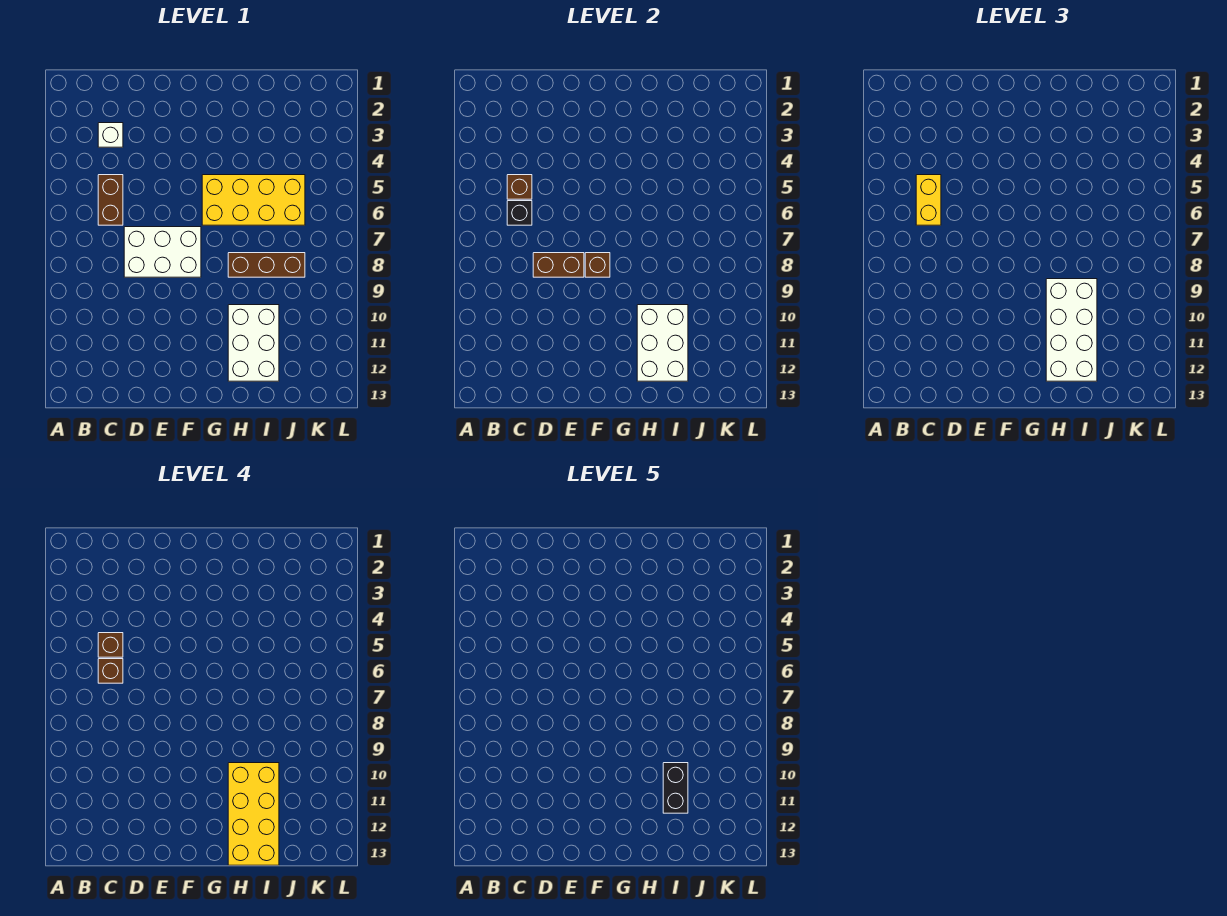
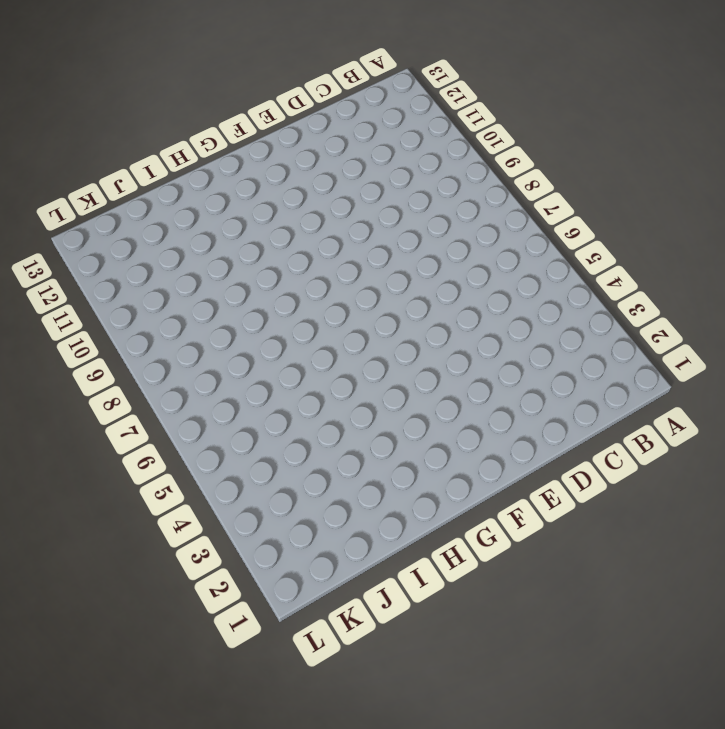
none -> white brick C3 level 1
none -> brown brick C5:C6 level 1
none -> white brick D7:F8 level 1

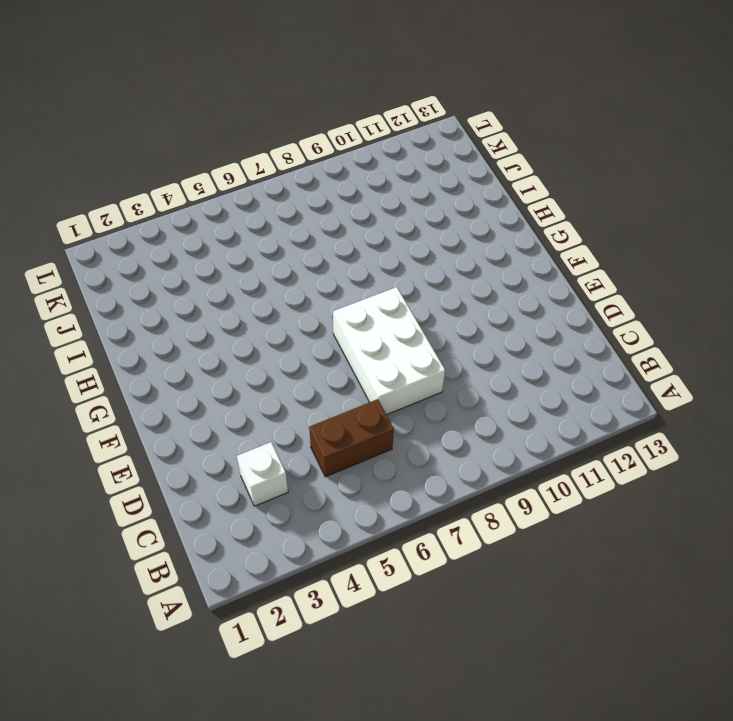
none -> yellow brick G5:J6 level 1
none -> brown brick H8:J8 level 1
none -> white brick H10:I12 level 1

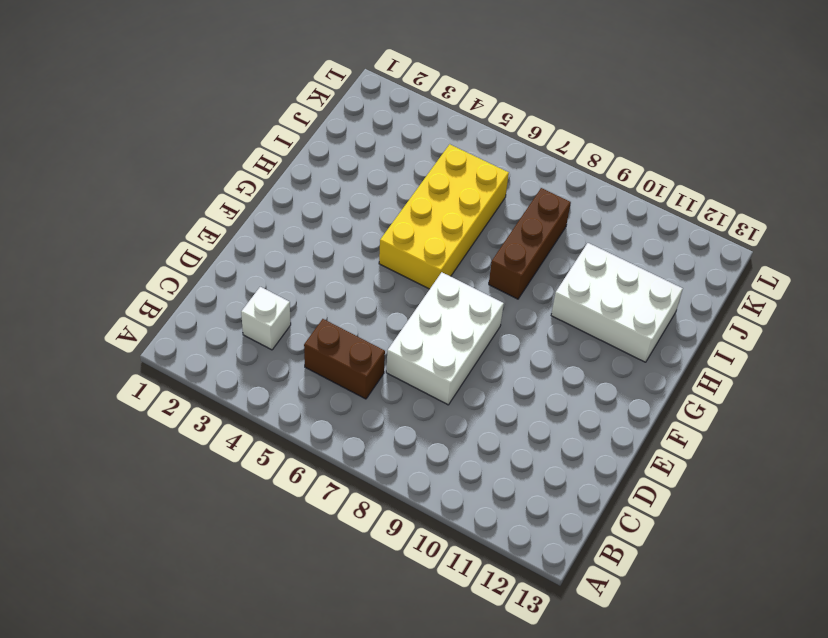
none -> brown brick C5 level 2
none -> black brick C6 level 2
none -> brown brick D8:E8 level 2

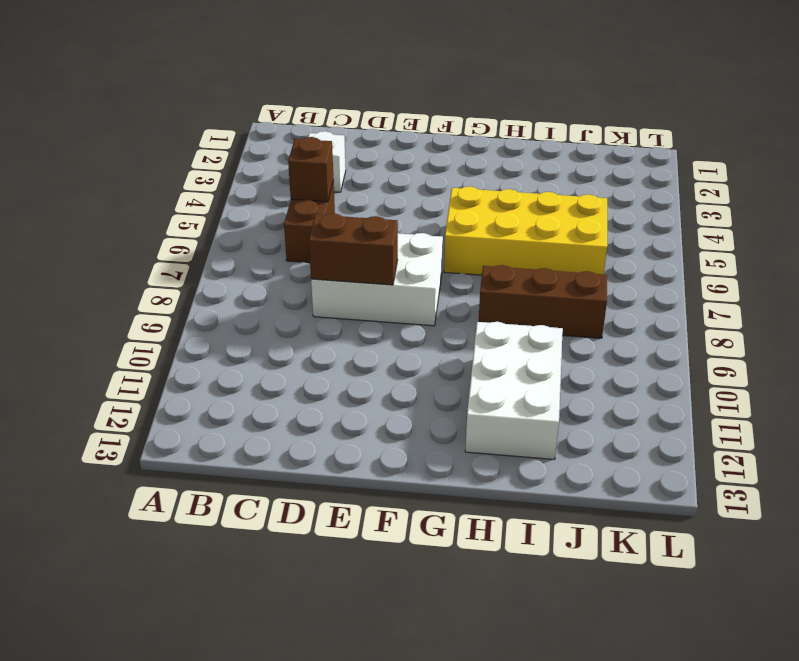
none -> black brick C6 level 2
none -> brown brick F8 level 2
none -> white brick H10:I12 level 2

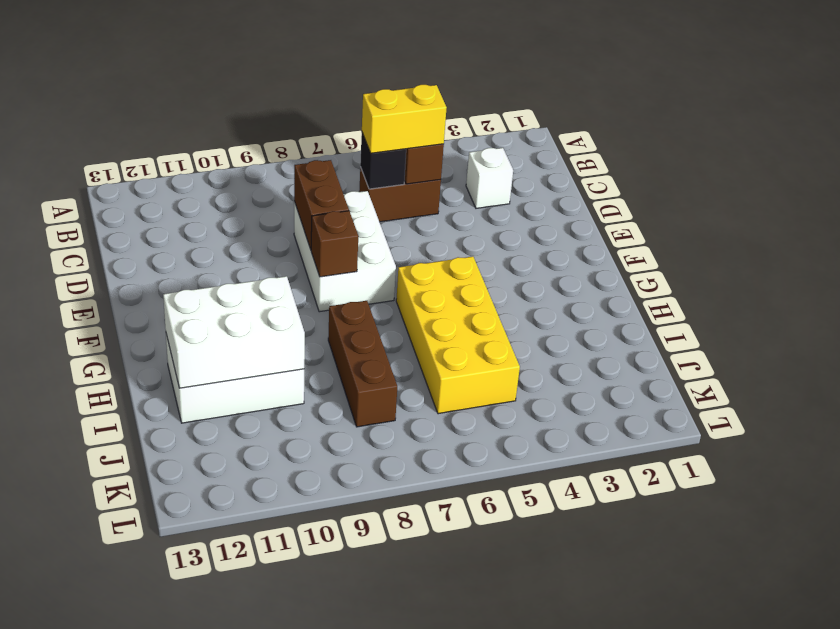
none -> white brick H9:I12 level 3
none -> brown brick C5 level 4
none -> brown brick C6 level 4

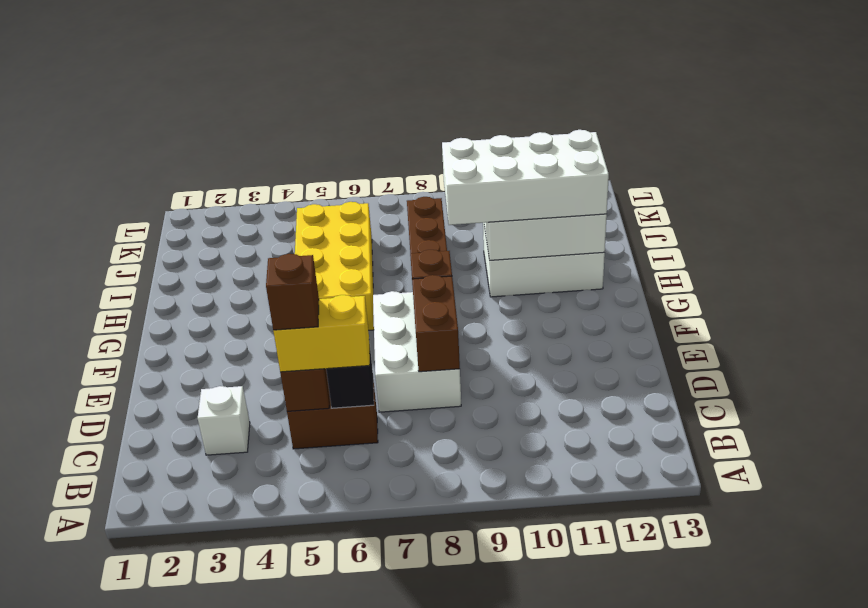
none -> brown brick C6 level 4
none -> yellow brick H10:I13 level 4
none -> black brick I10:I11 level 5

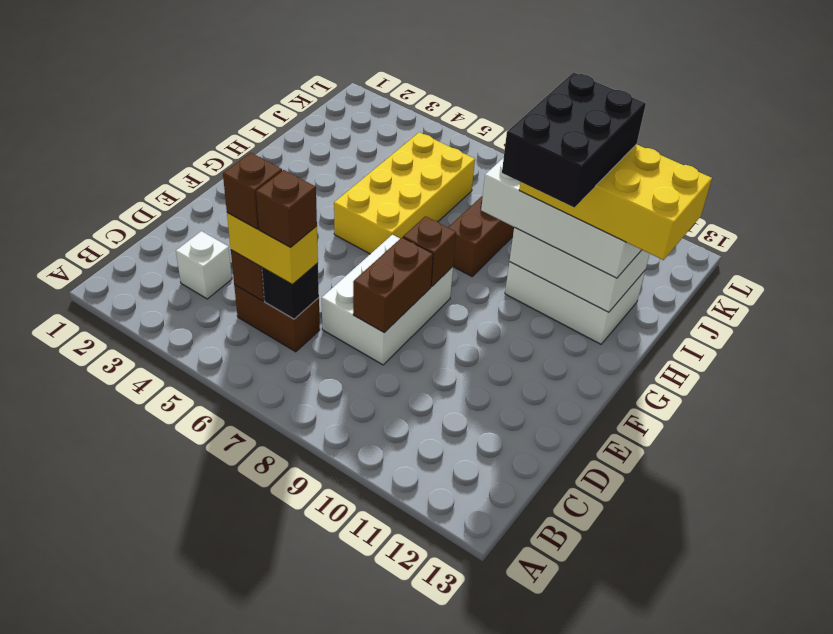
black brick G10:I11 level 5 -> black brick I10:I11 level 5

